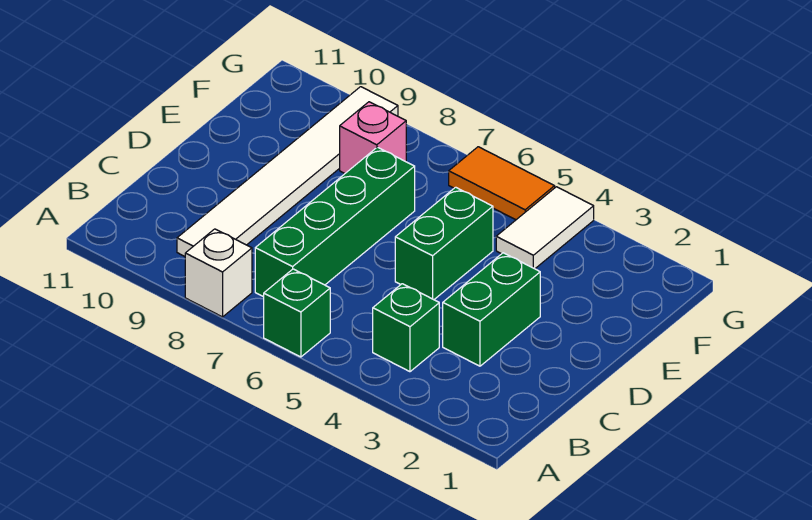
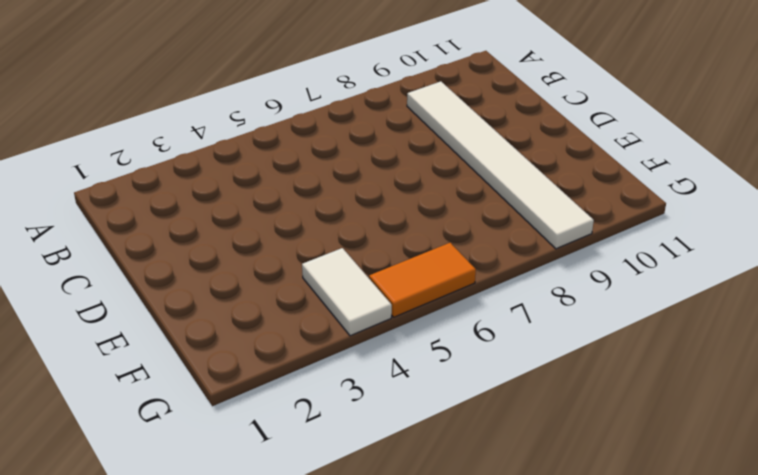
none -> green brick A6 level 1
none -> white brick A8 level 1

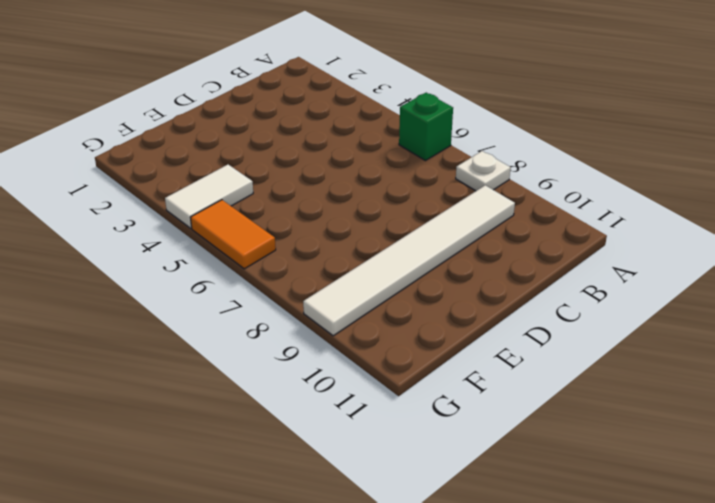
white plate A8 level 1 -> white brick A8 level 1
none -> green brick B4 level 1
none -> green brick B7:E7 level 1

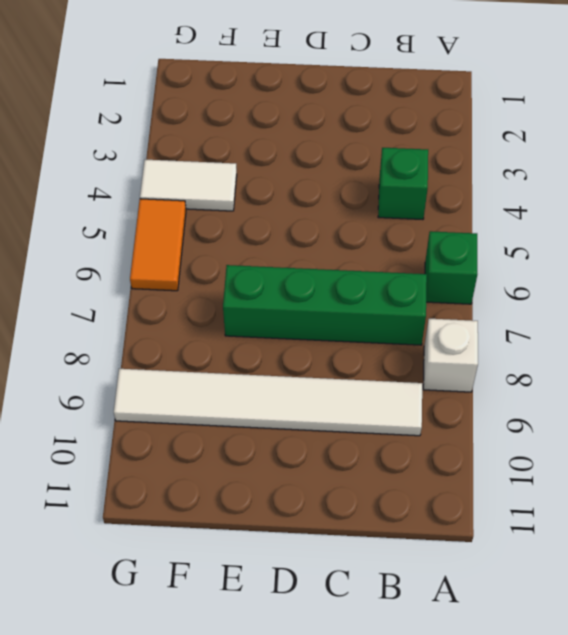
none -> green brick C3:D3 level 1
none -> green brick D5:E5 level 1

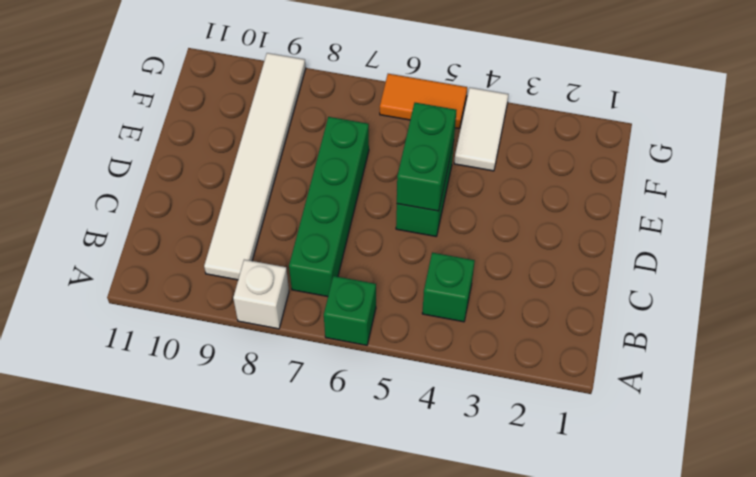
green brick D5:E5 level 2 -> green brick C3:D3 level 1
none -> pink brick F8 level 1

